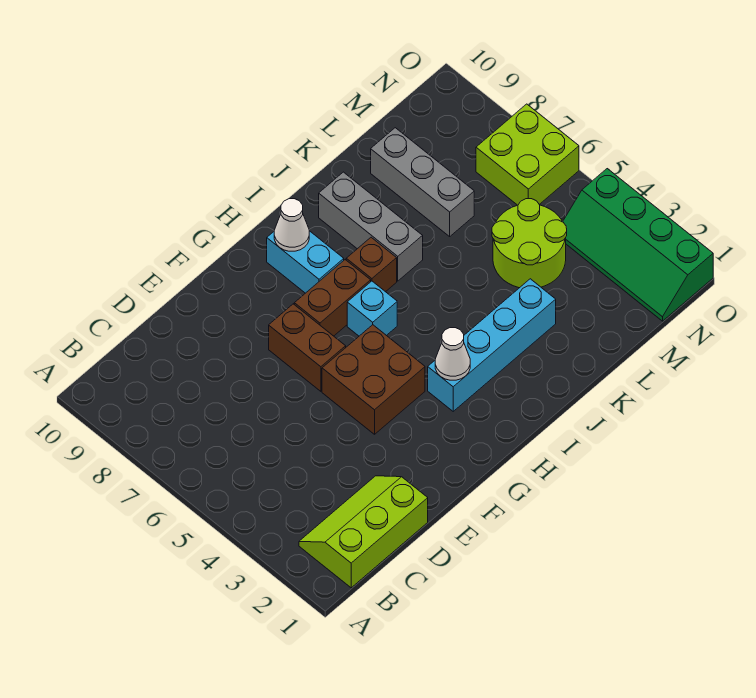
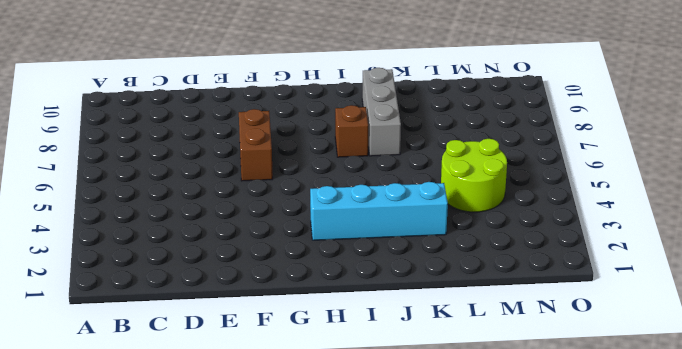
none -> lime slope B1:D2 level 1 top 1
none -> brown brick F4:G5 level 1
none -> brown brick G7:H7 level 1

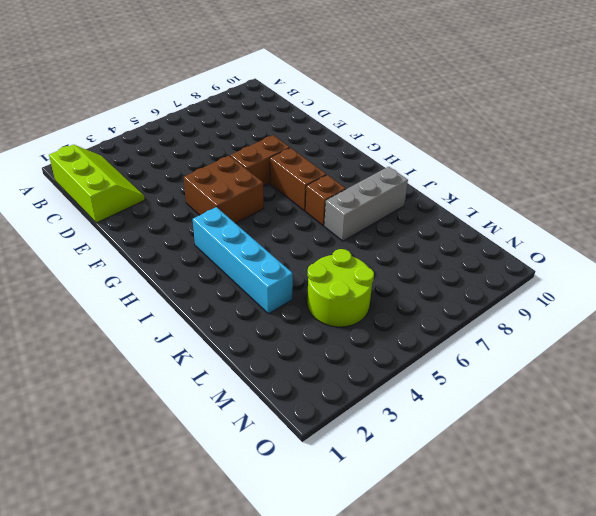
none -> cyan brick H6 level 1
none -> cyan brick H8:H9 level 1
none -> grey brick L7:L9 level 1

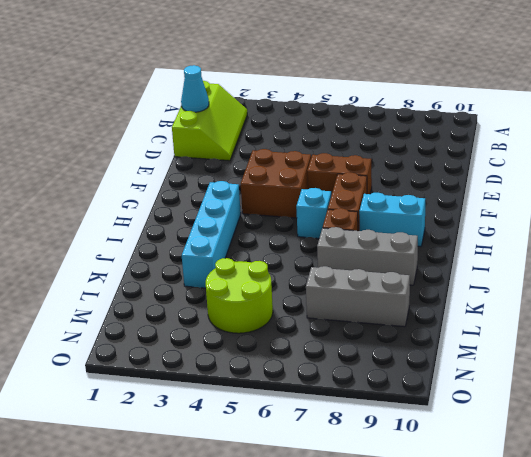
cyan cone C1 level 2 -> none
none -> green slope N1:O4 level 1 top O
none -> lime brick N6:O7 level 1
none -> white cone H3 level 2

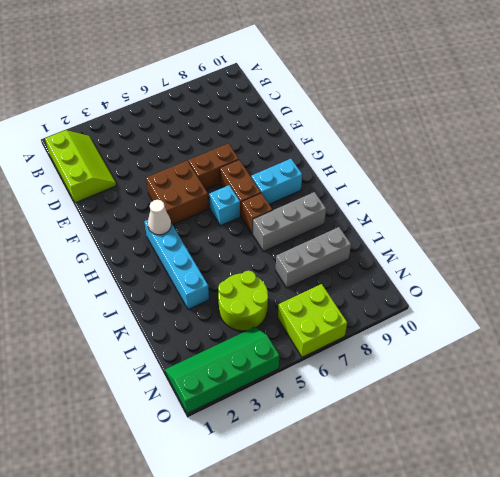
none -> white cone H9 level 2

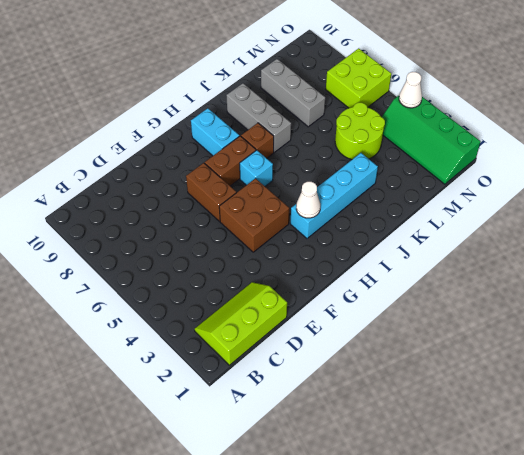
white cone O4 level 2 -> white cone H9 level 2

